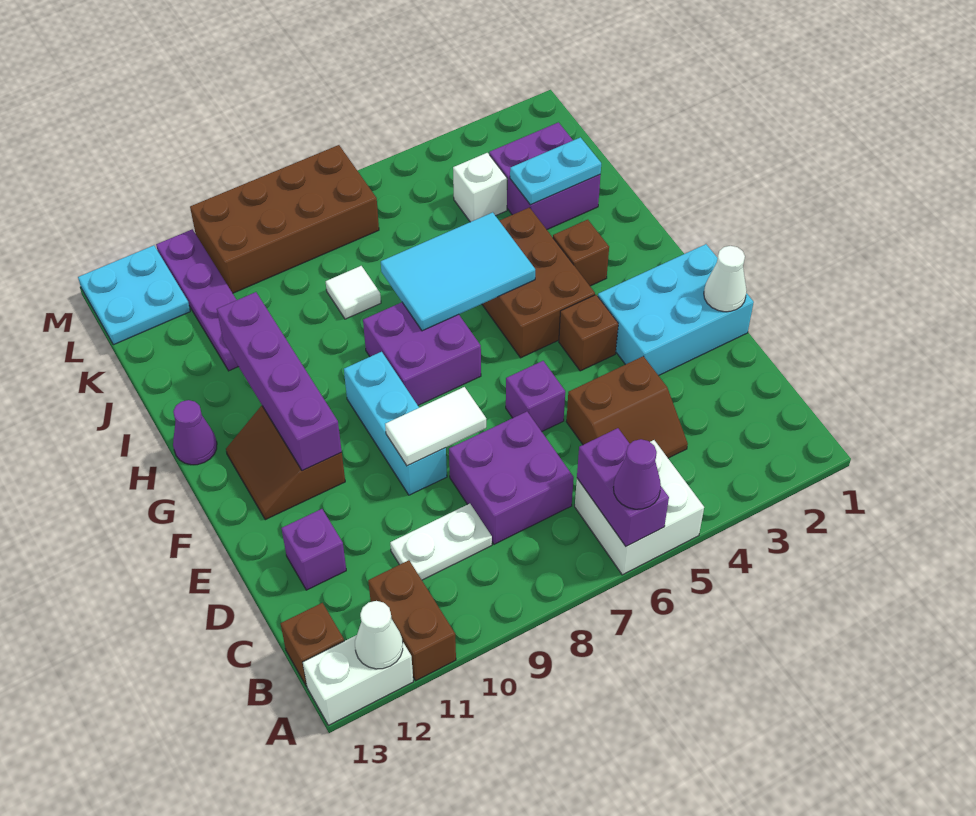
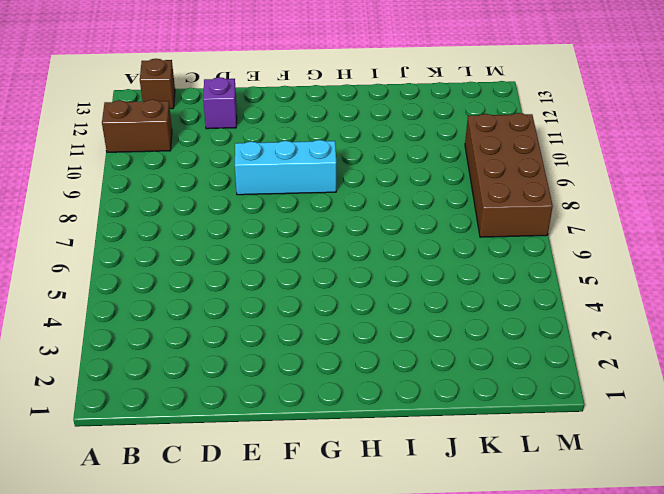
none -> white brick A5:B6 level 1
none -> white brick A12:A13 level 1
none -> brown slope C4:D5 level 1 top D
none -> purple brick C7:D8 level 1

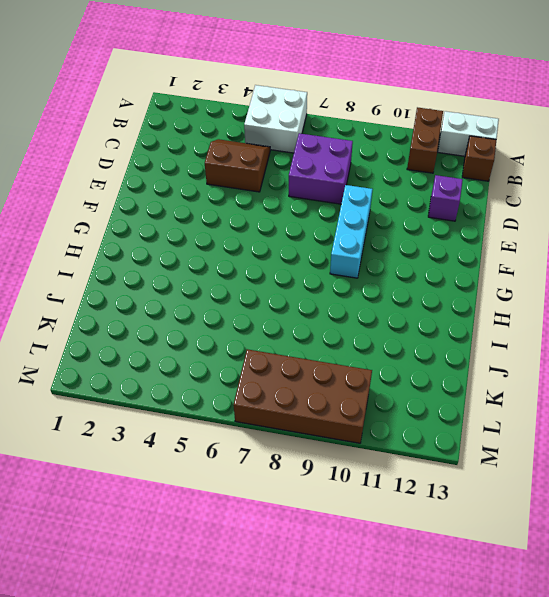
none -> white plate C9:C10 level 1
none -> cyan brick E1:F3 level 1
none -> purple brick E6 level 1
none -> brown brick F4 level 1

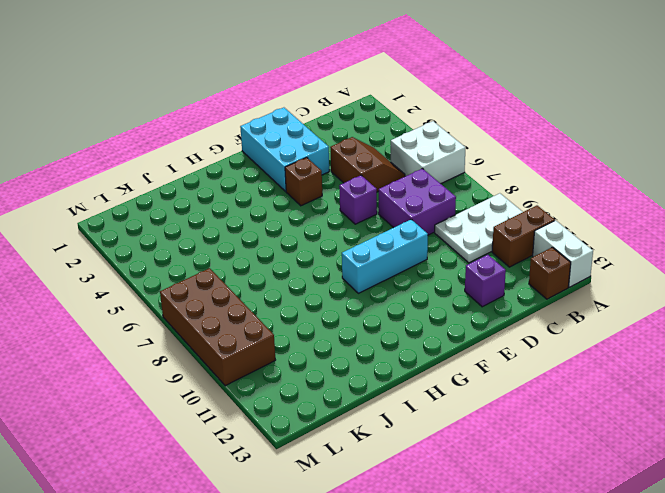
white plate A9:C10 level 1 -> white plate C9:C10 level 1
none -> brown slope F11:G12 level 1 top 11
none -> brown brick G4:I5 level 1
none -> purple brick G7:H8 level 1
none -> brown brick H3 level 1

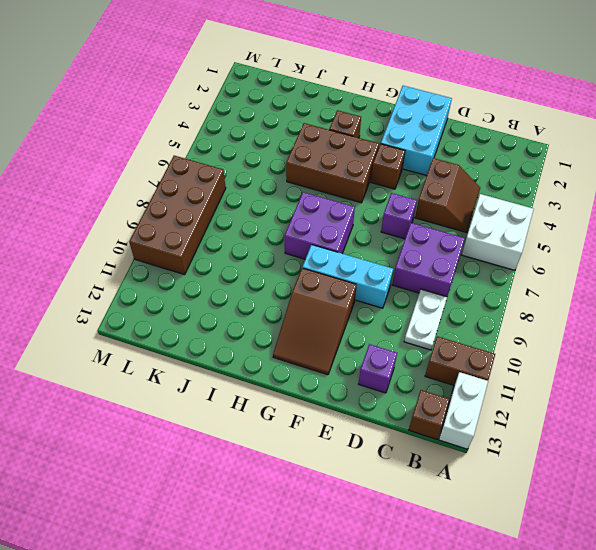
brown slope F10:G12 level 1 top 10 -> brown slope F11:G12 level 1 top 11
none -> purple cone H13 level 1
none -> purple brick J2:K3 level 1
none -> white tile J8 level 1
none -> purple plate J11:M11 level 1

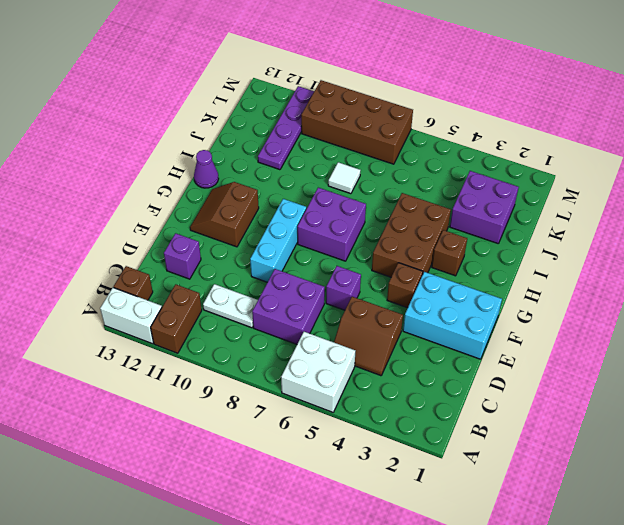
none -> white brick K4 level 1
none -> cyan plate L12:M13 level 1
none -> purple brick A6:B6 level 2
none -> white cone A12 level 2

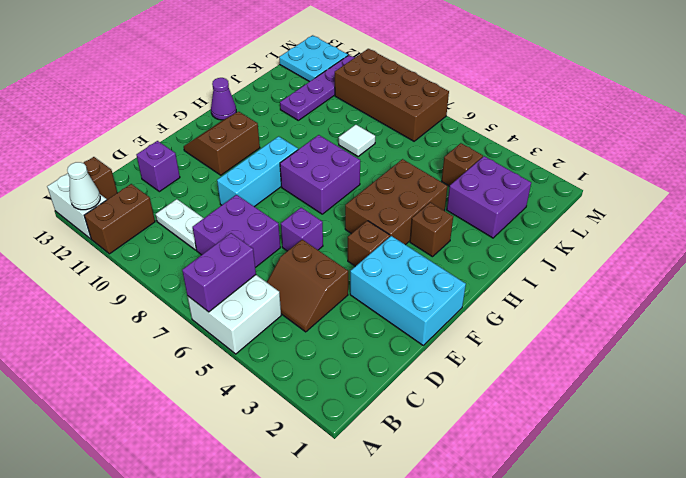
brown brick K4 level 1 -> white brick K4 level 1
none -> white cone E1 level 2
none -> white tile E8:E9 level 2
none -> purple brick F11:I11 level 2
none -> cyan tile H5:I7 level 2

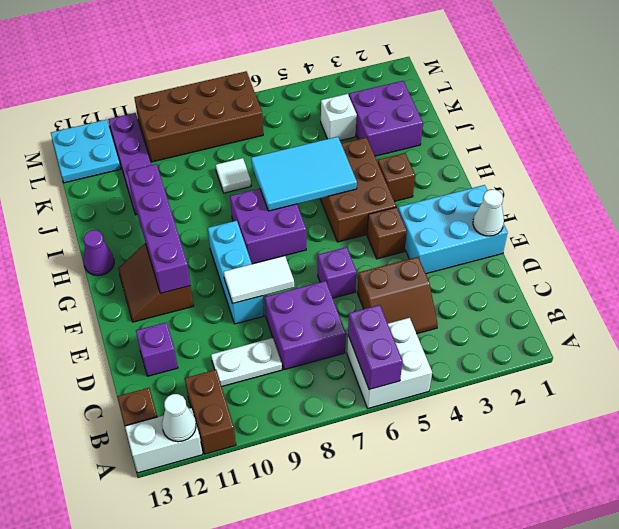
none -> cyan plate J2:J3 level 2
none -> purple cone A6 level 3

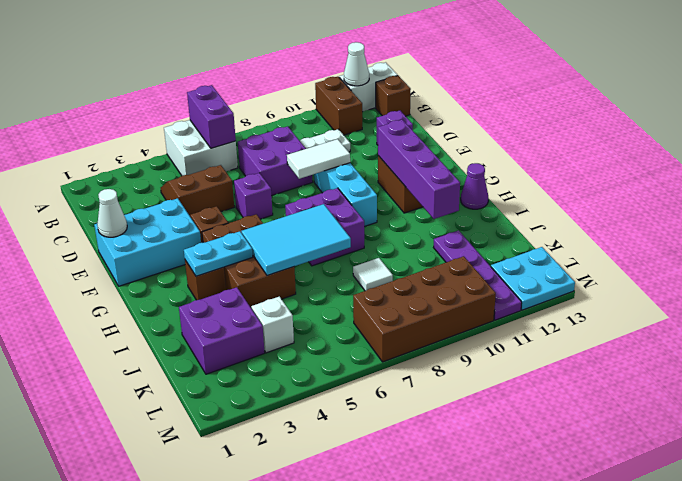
cyan plate H3:H4 level 2 -> cyan plate J2:J3 level 2
none -> purple cone A6 level 3

